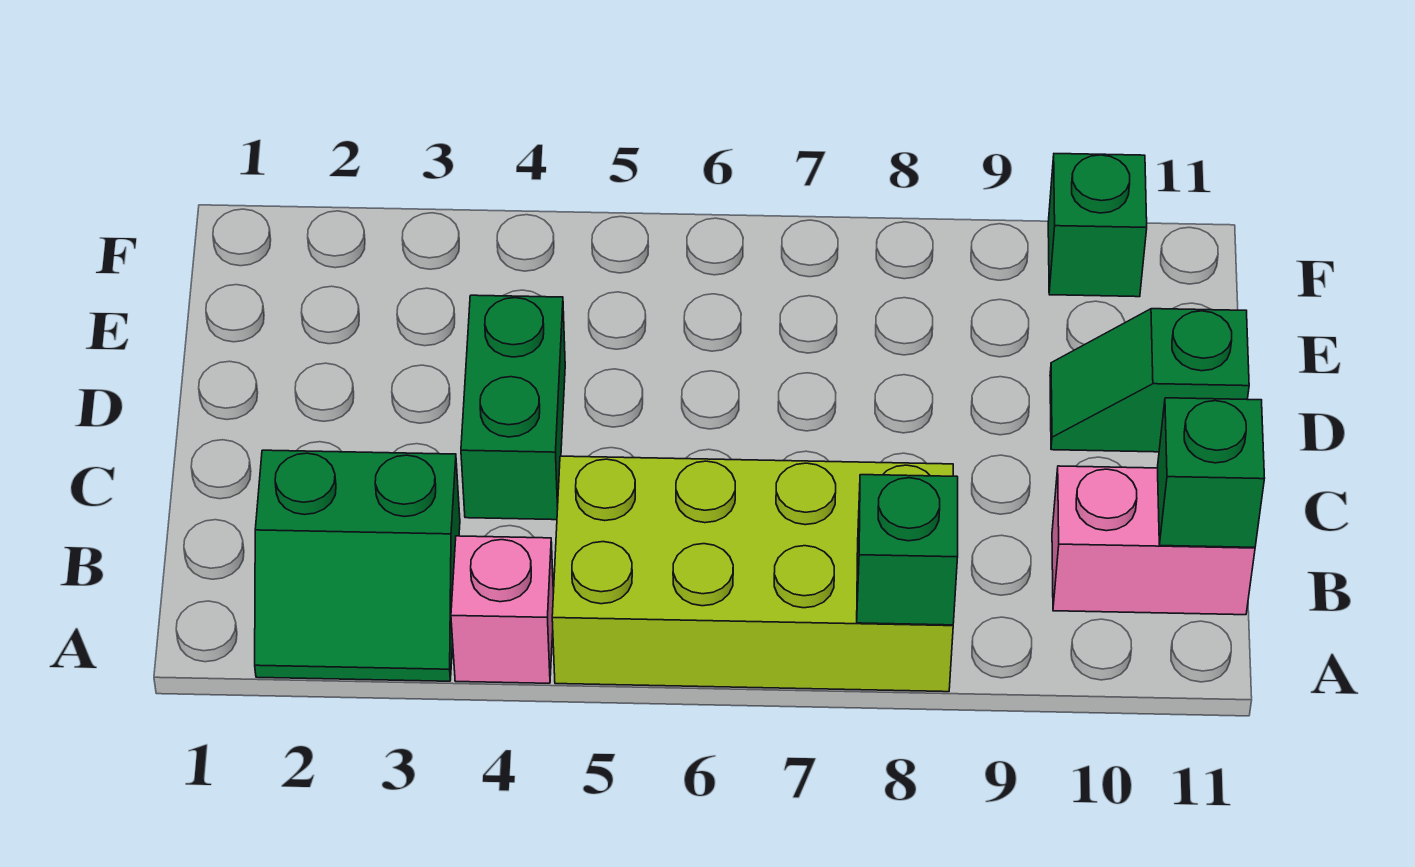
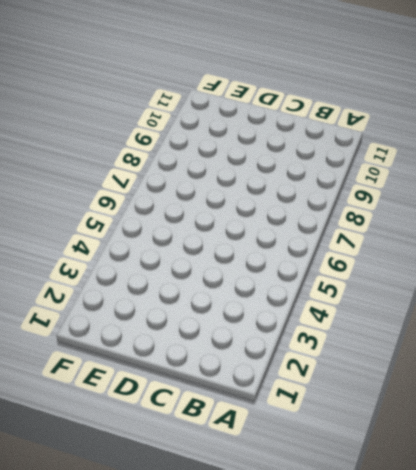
none -> green slope A2:B3 level 1 top B
none -> pink brick A4 level 1

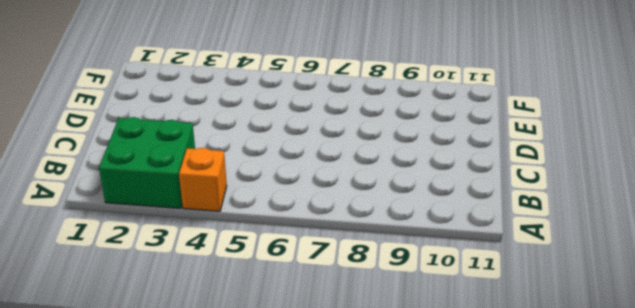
green brick A2:B3 level 1 -> green slope A2:B3 level 1 top B
orange brick A4 level 1 -> pink brick A4 level 1
none -> lime brick A5:B8 level 1
none -> pink brick B10:B11 level 1

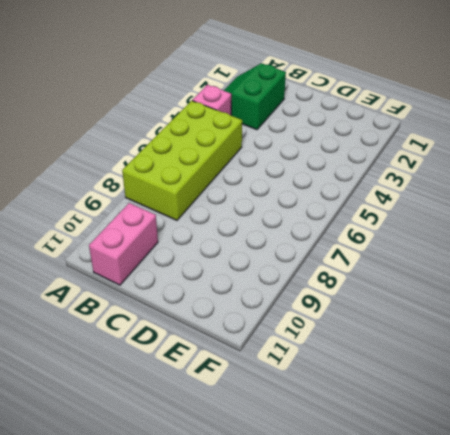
none -> green brick C4:D4 level 1
none -> green slope D10:D11 level 1 top 11

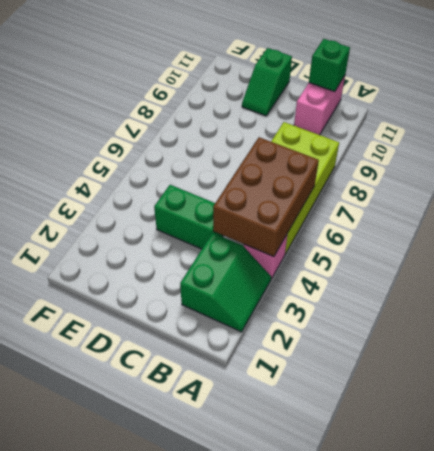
brown brick A4:B6 level 2 -> none
none -> green brick F10 level 1
none -> green brick A8 level 2

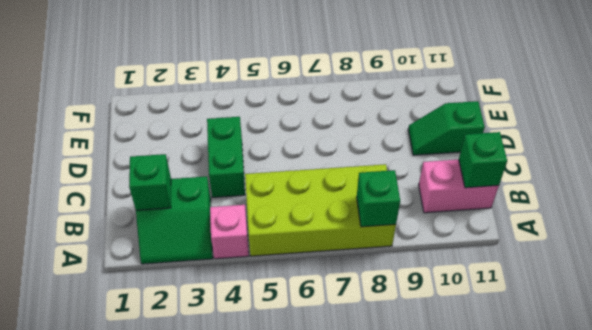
green brick B2 level 2 -> green brick F10 level 1

